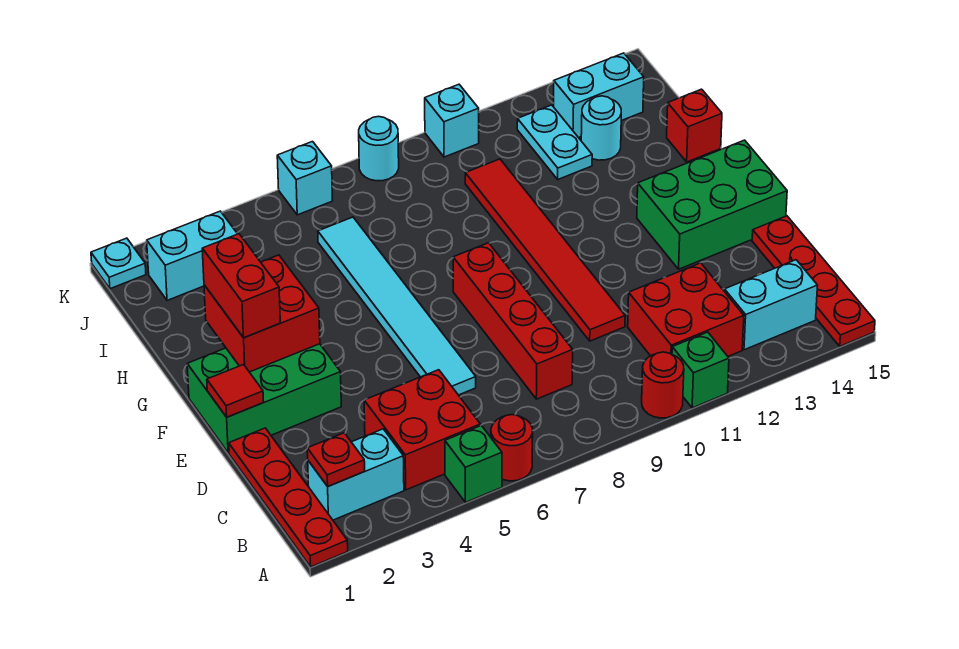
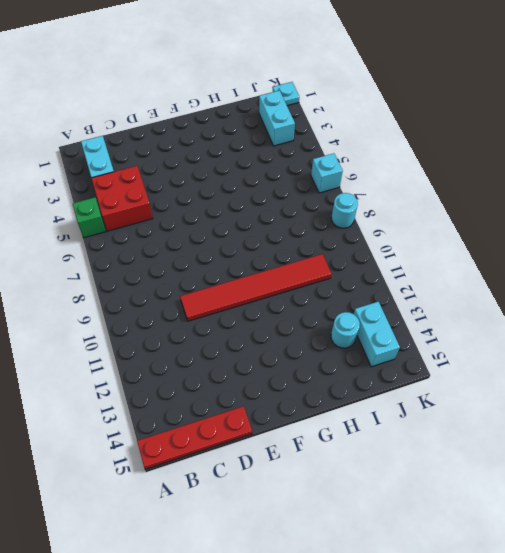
none -> red plate A1:D1 level 1
none -> red round brick A6 level 1
none -> red round brick A10 level 1

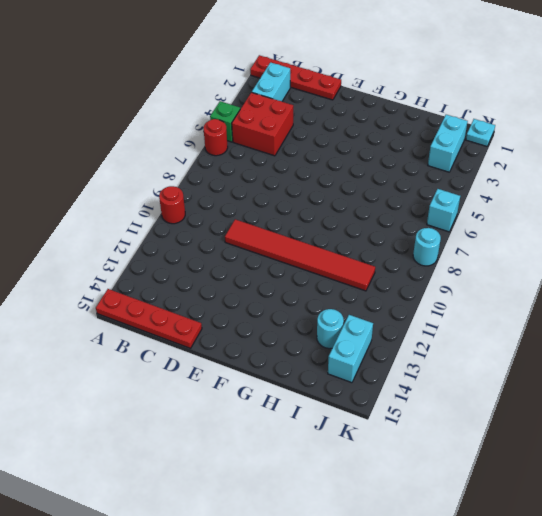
none -> green brick A11 level 1
none -> red brick B11:C12 level 1
none -> cyan brick B13:B14 level 1

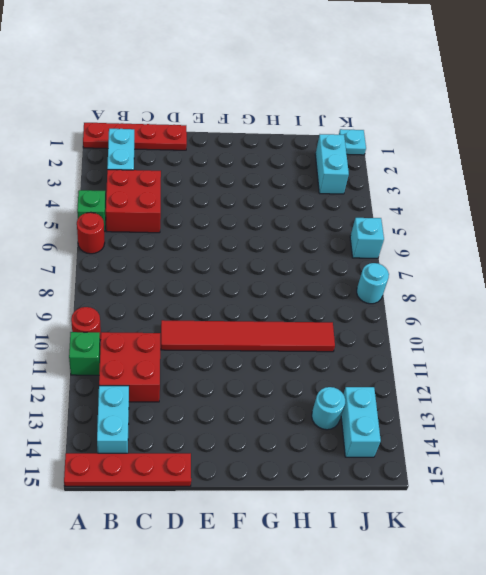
none -> red brick C8:F8 level 1
none -> cyan tile D6:I6 level 1
none -> green brick E1:F3 level 1

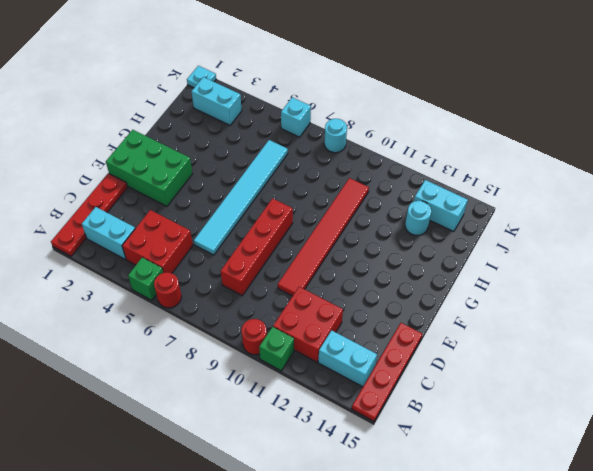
none -> green brick E13:F15 level 1
none -> red brick H15 level 1
none -> cyan plate I12:J12 level 1

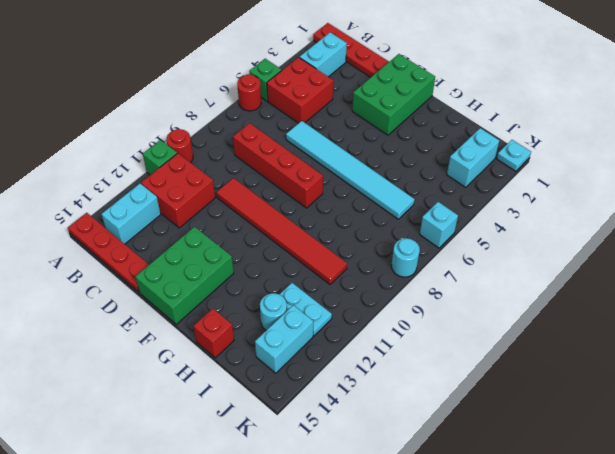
none -> cyan brick K10 level 1
none -> red plate B2 level 2
none -> red tile E1 level 2

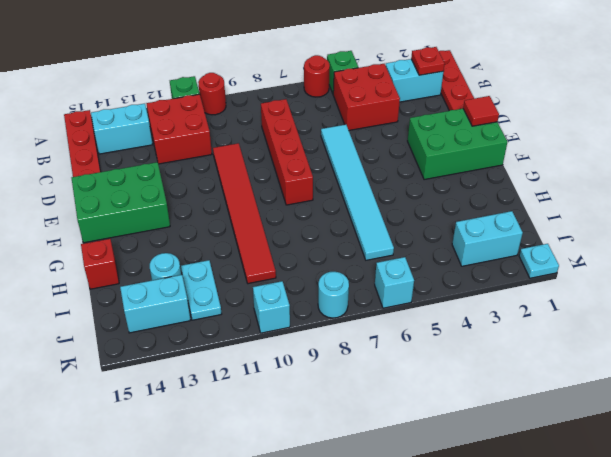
none -> red brick F2:G3 level 2
none -> red brick F2:G2 level 3

